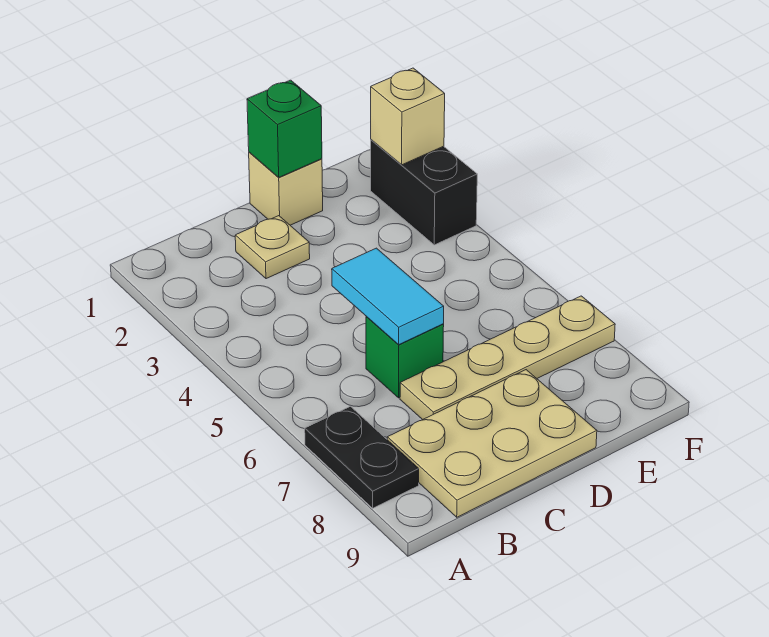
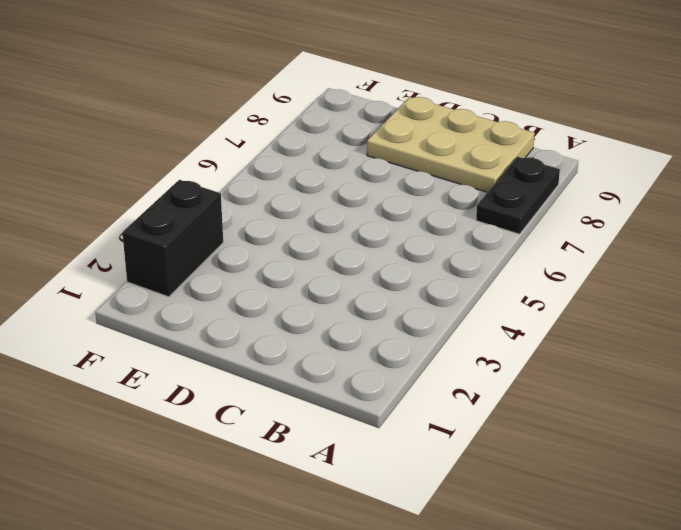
none -> tan plate C2 level 1
none -> green brick C6 level 1

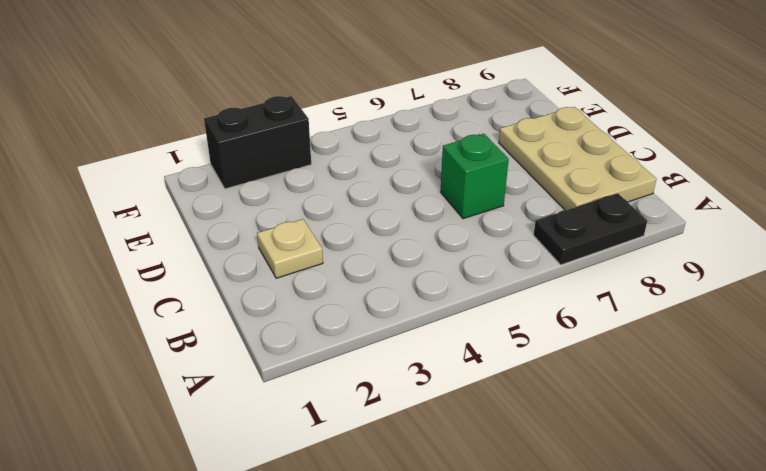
none -> tan plate C7:F7 level 1
none -> tan brick D1 level 1

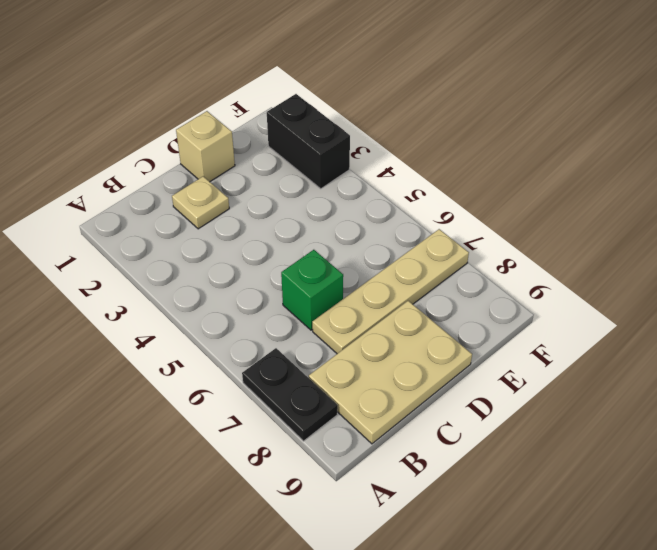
none -> cyan tile C5:C6 level 2
none -> green brick D1 level 2

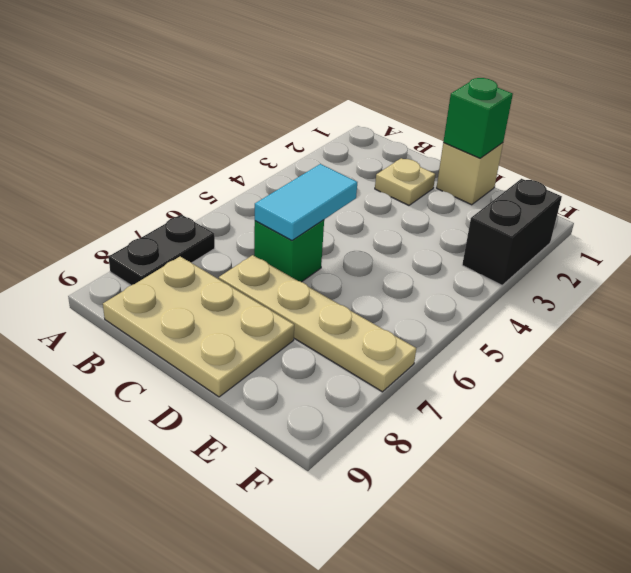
none -> tan brick F2 level 2

